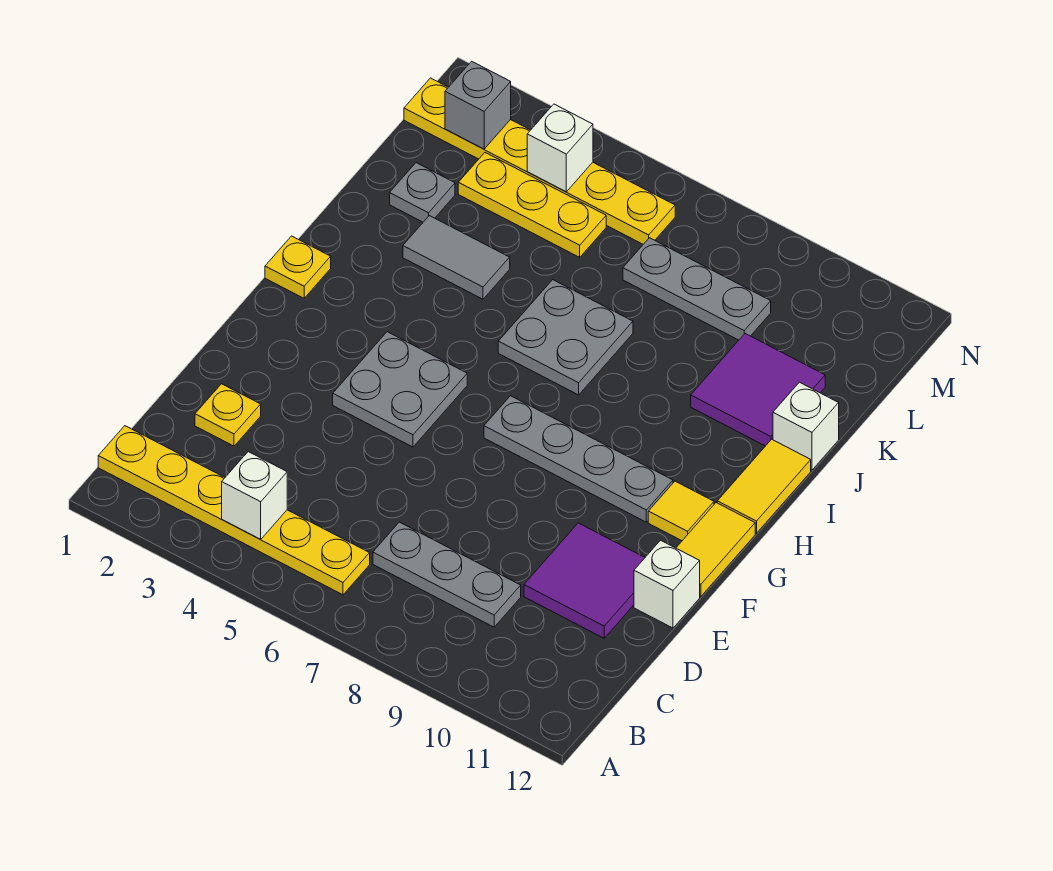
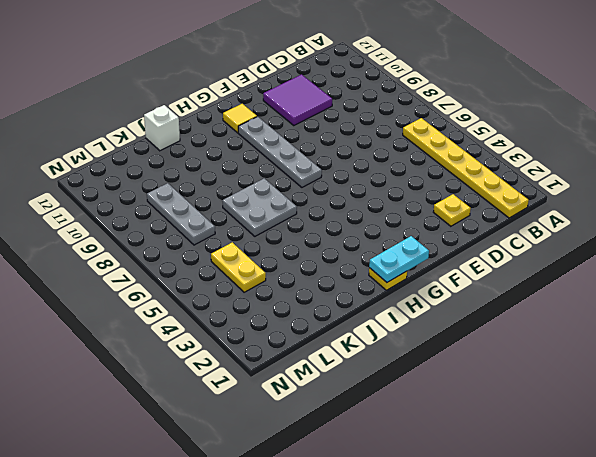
cyan plate G1:H1 level 2 -> none
yellow plate L4:L5 level 1 -> yellow plate L3:L5 level 1
none -> grey plate C7:C9 level 1
none -> white brick E12 level 1
none -> grey plate F4:G5 level 1

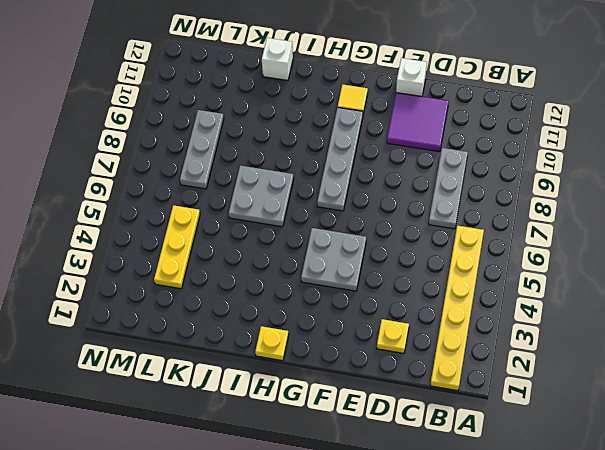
none -> yellow tile F12:G12 level 1
none -> yellow tile H12:I12 level 1
none -> grey tile J3:J4 level 1

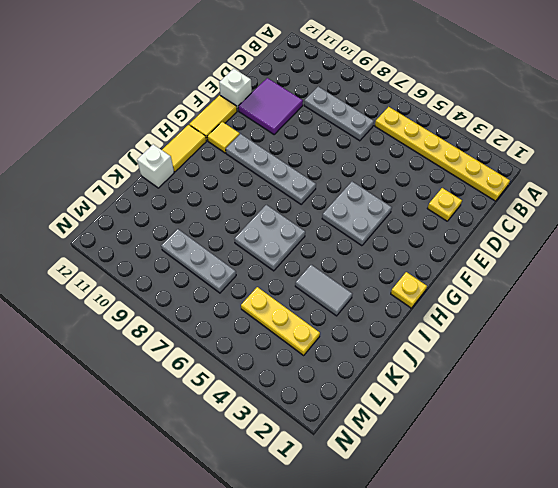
none -> purple tile J10:K11 level 1
none -> grey plate K2 level 1
none -> yellow plate M1:M6 level 1

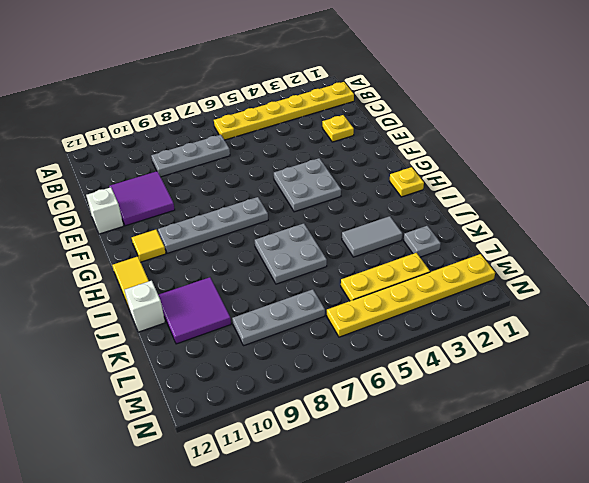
none -> yellow tile F12:G12 level 1
none -> white brick B4 level 2
none -> grey brick M2 level 2

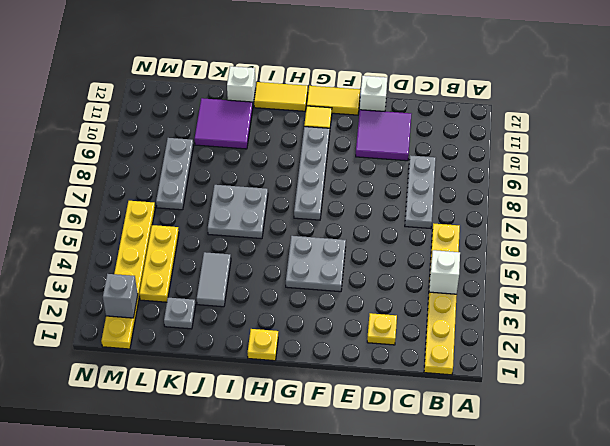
none -> white brick M4 level 2

